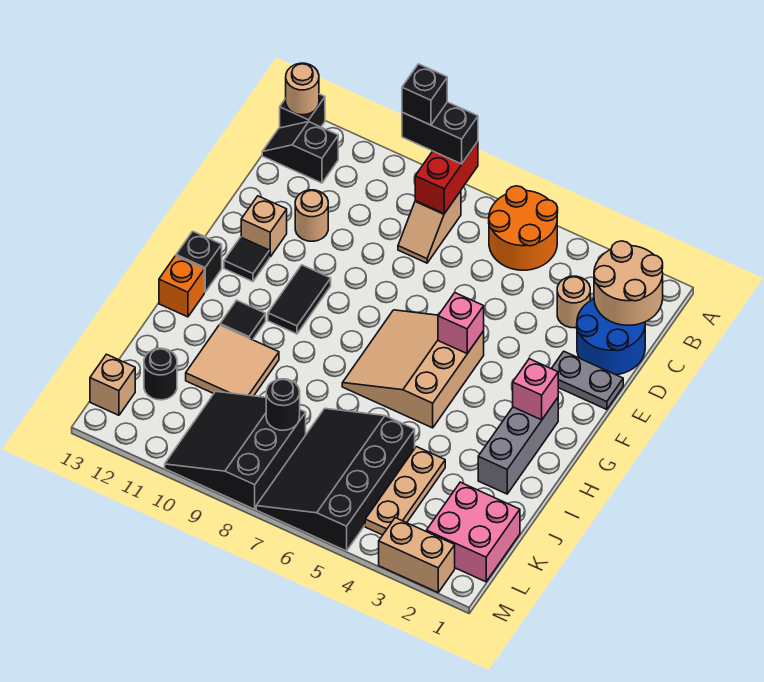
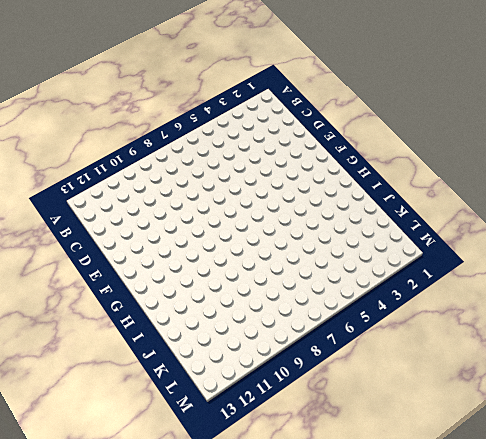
none -> orange round brick A5:B6 level 1
none -> black brick A13 level 1
none -> tan slope B8:C8 level 1 top B
none -> black slope B12:B13 level 1 top 12

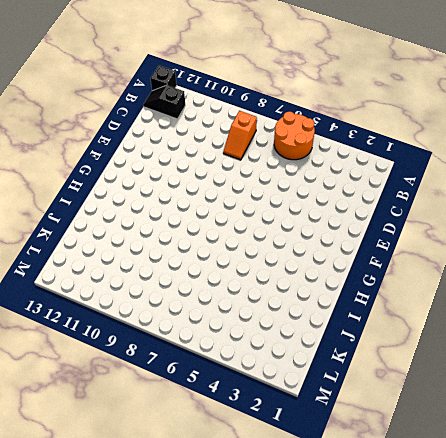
orange slope B8:C8 level 1 top B -> tan slope B8:C8 level 1 top B
none -> blue round brick C1:D2 level 1
none -> tan round brick C3 level 1
none -> tan round brick D11 level 1
none -> grey plate E1:E2 level 1

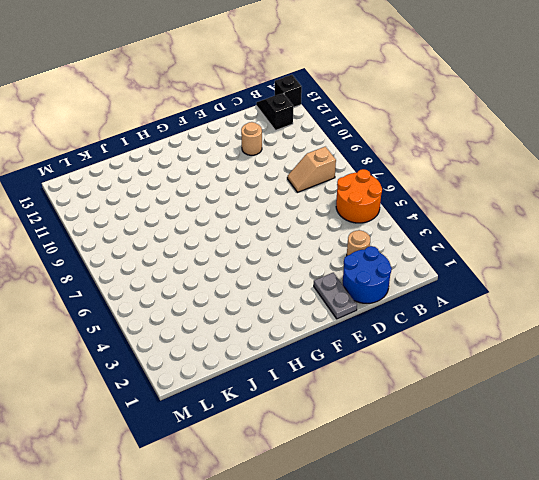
none -> tan brick E12 level 1
none -> tan slope F5:H7 level 1 top 5
none -> black tile F10:G10 level 1
none -> black tile F12 level 1

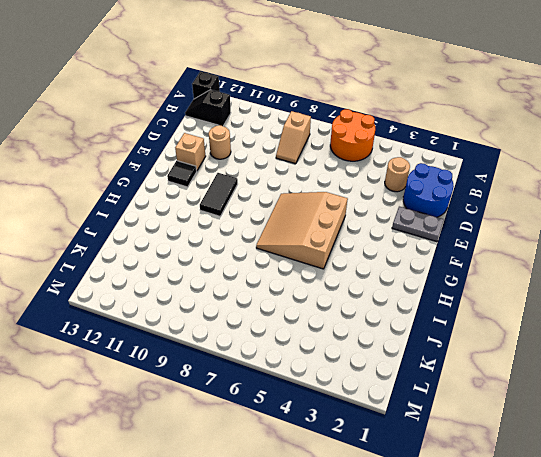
none -> grey brick G2:I2 level 1
none -> black brick G13 level 1
none -> black tile H11 level 1
none -> orange brick H13 level 1

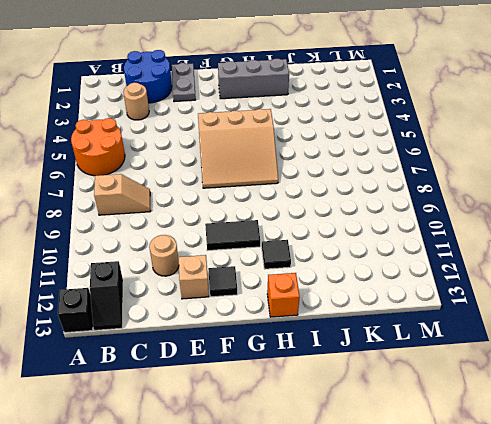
none -> black brick G13 level 1
none -> tan tile I10:J11 level 1
none -> tan plate J4:L4 level 1
none -> black slope J5:M7 level 1 top 5

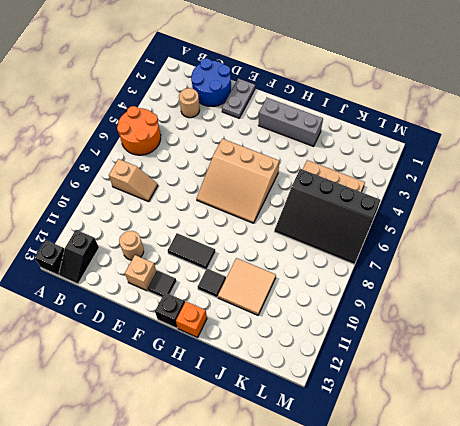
none -> pink brick K1:L2 level 1
none -> black slope K8:M10 level 1 top 8
none -> black round brick K12 level 1
none -> tan brick L13 level 1

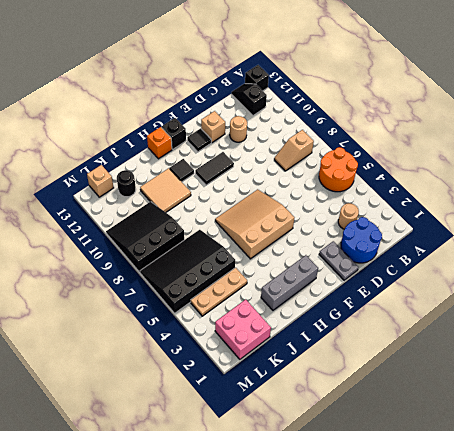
none -> tan brick M2:M3 level 1
none -> red brick A8:B8 level 2
none -> tan round brick A13 level 2
none -> tan round brick B1:C2 level 2

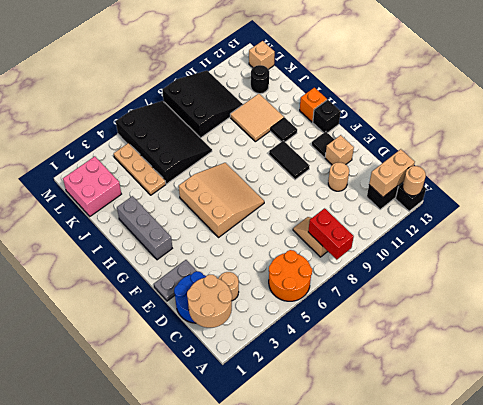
tan brick B12:B13 level 2 -> tan brick M2:M3 level 1
none -> pink brick F5 level 2
none -> pink brick G2 level 2
none -> black round brick K8 level 2
none -> black brick A8:A9 level 3

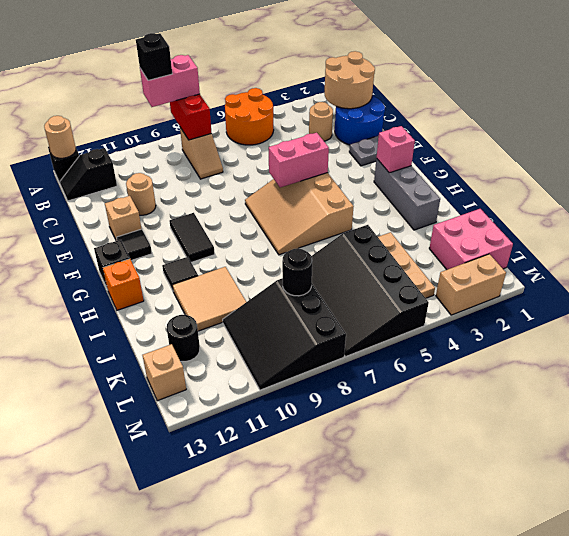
pink brick A8:A9 level 3 -> black brick A8:A9 level 3
pink brick F5:F6 level 2 -> pink brick F5 level 2

